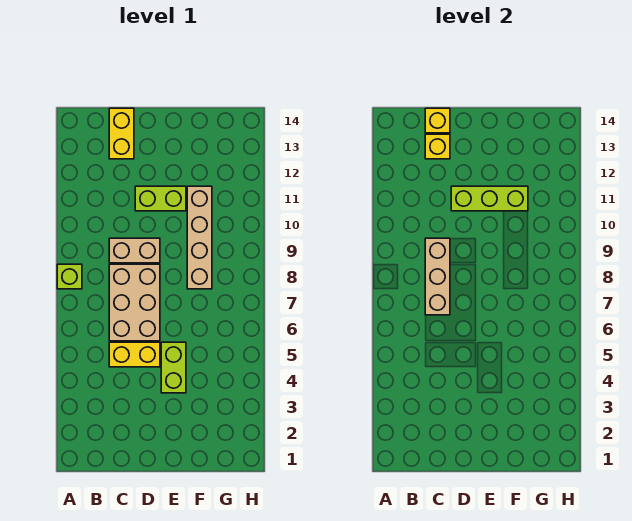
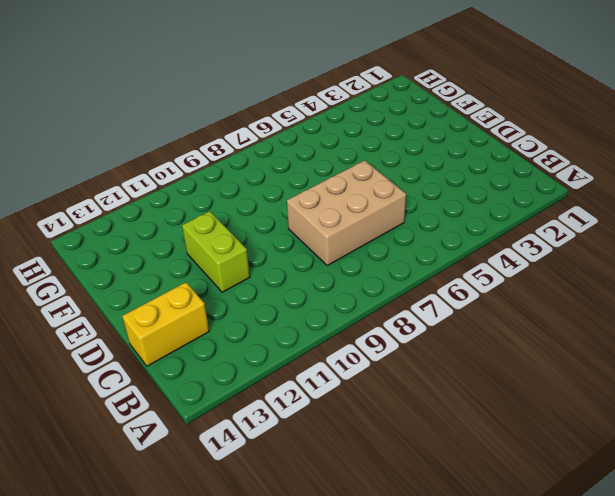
none -> lime brick A8 level 1
none -> yellow brick C5:D5 level 1
none -> tan brick C9:D9 level 1

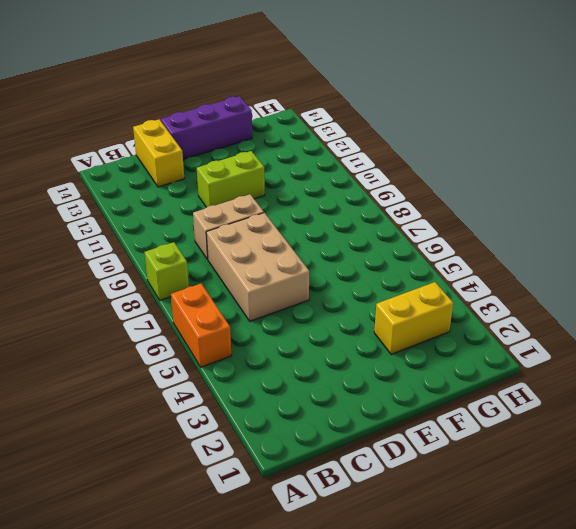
orange brick A5:A6 level 1 -> none
purple brick D14:F14 level 1 -> none
yellow brick F3:G3 level 1 -> yellow brick C5:D5 level 1
none -> lime brick E4:E5 level 1
none -> tan brick F8:F11 level 1
none -> tan brick C7:C9 level 2

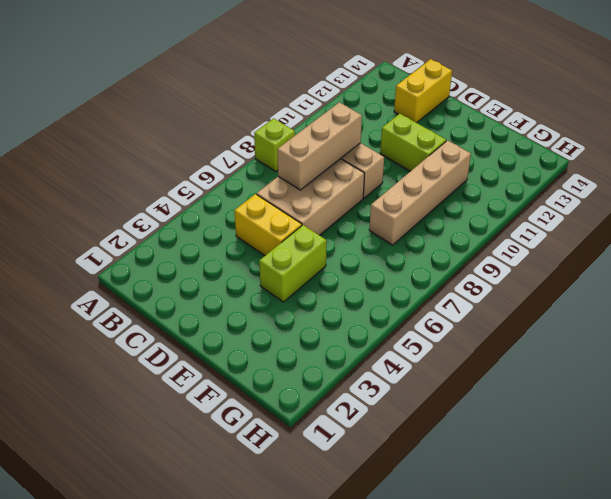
none -> yellow brick C13 level 2
none -> yellow brick C14 level 2
none -> lime brick D11:F11 level 2

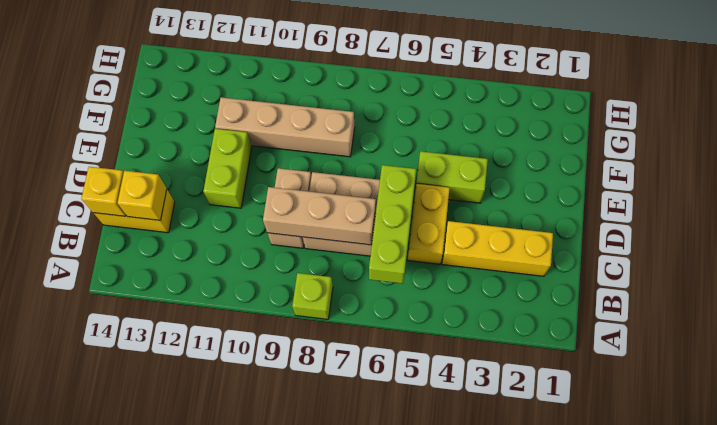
lime brick B6:D6 level 2 -> lime brick D11:F11 level 2
yellow brick C2:C4 level 1 -> none

